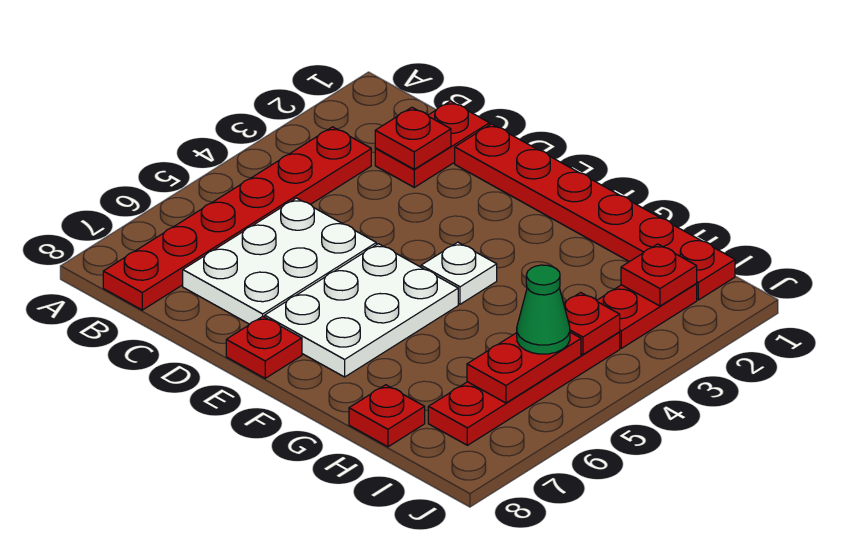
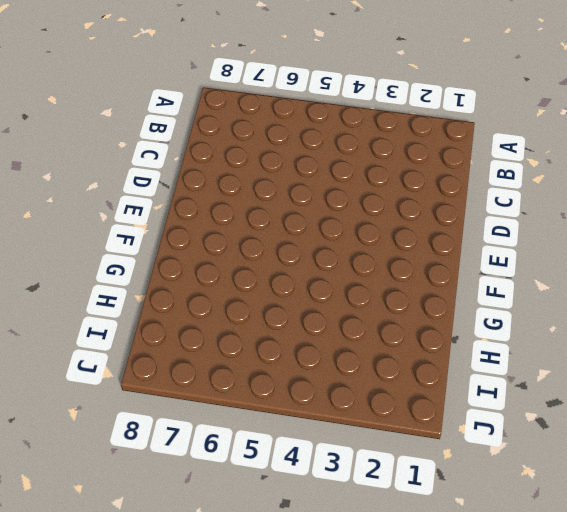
none -> red plate B3:B8 level 1
none -> red plate C1:C2 level 1
none -> white plate C5:D7 level 1

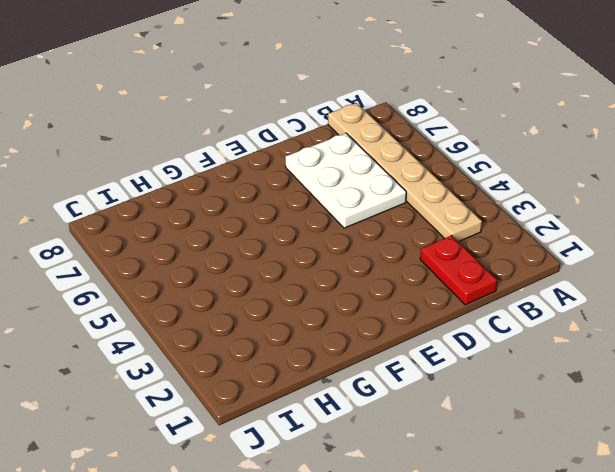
tan plate B3:B8 level 1 -> red plate B3:B8 level 1
none -> red plate D1:I1 level 1
none -> white plate E5:F7 level 1
none -> red plate E8 level 1

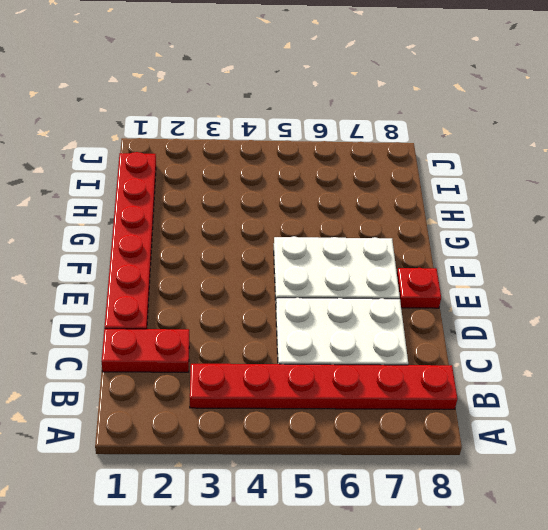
none -> white plate F4 level 1
none -> red plate H8 level 1
none -> red plate I2:I3 level 1

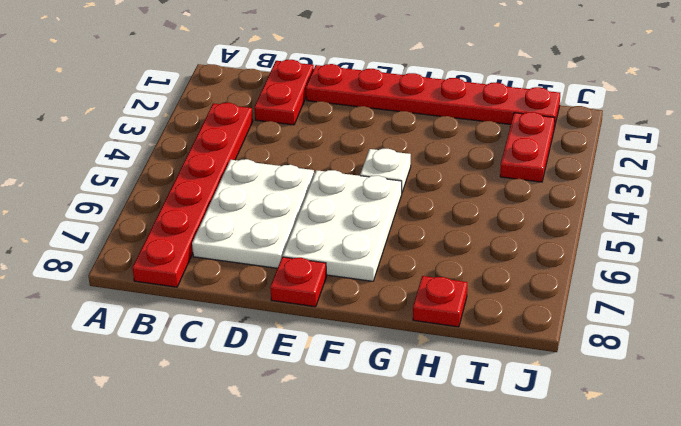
none -> red plate I4:I7 level 1
none -> red plate C2 level 2
none -> red plate I2 level 2

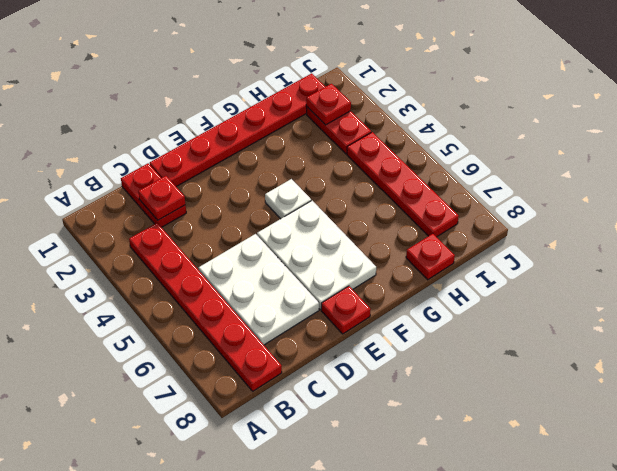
none -> red plate I4 level 2
none -> red plate I5:I6 level 2
none -> green cone I5 level 3

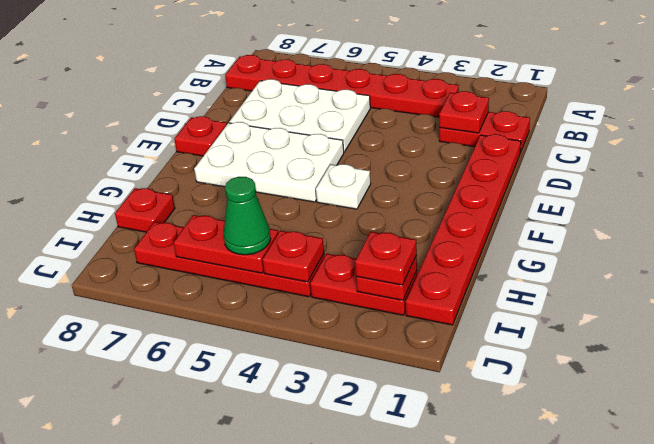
red plate I2 level 3 -> none

